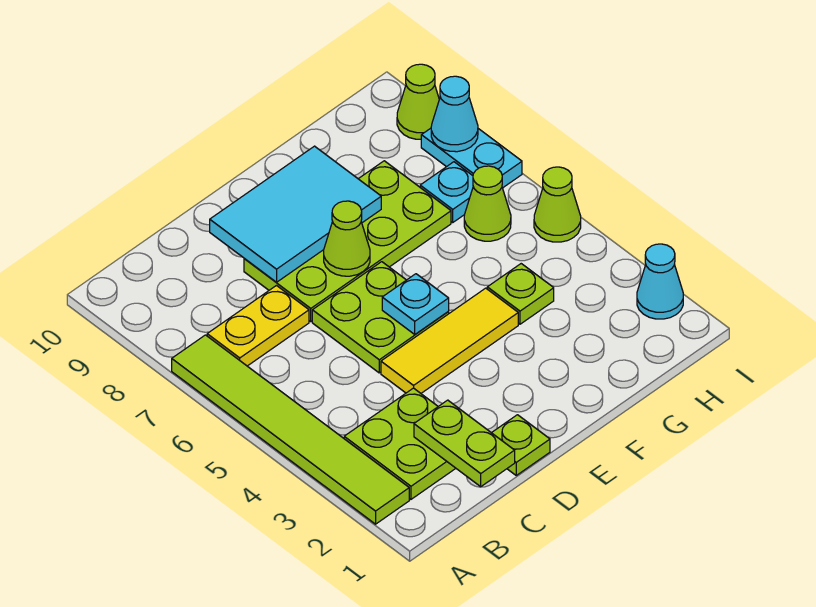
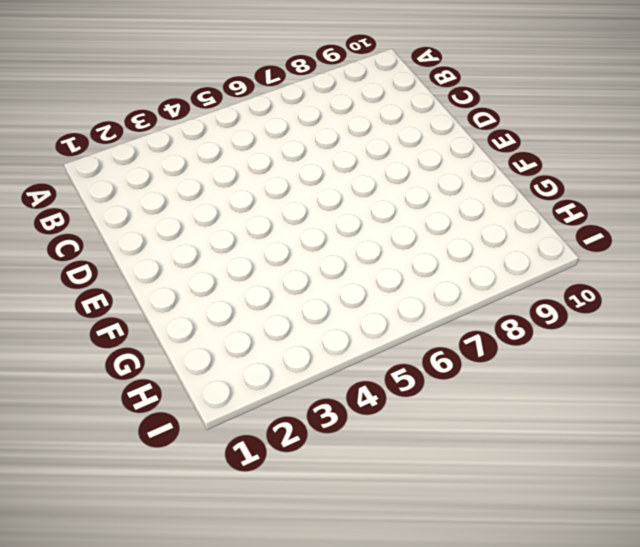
none -> lime tile A2:A7 level 1
none -> lime plate B2:C3 level 1
none -> yellow plate B7:C7 level 1

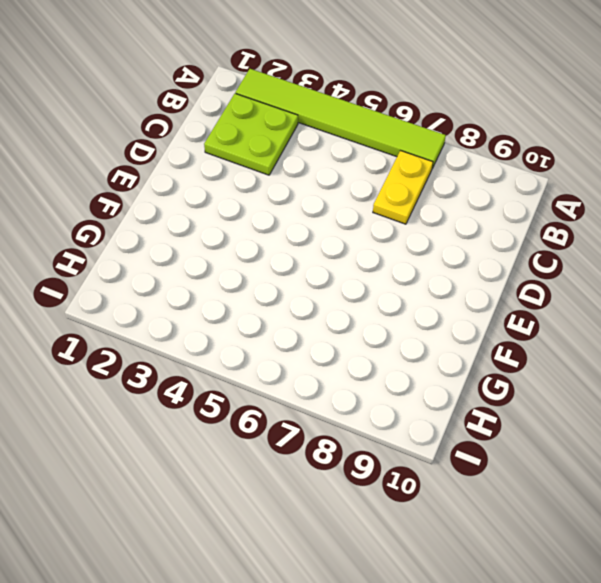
none -> lime plate D1 level 1
none -> yellow tile D4:F4 level 1
none -> lime plate D5:E6 level 1

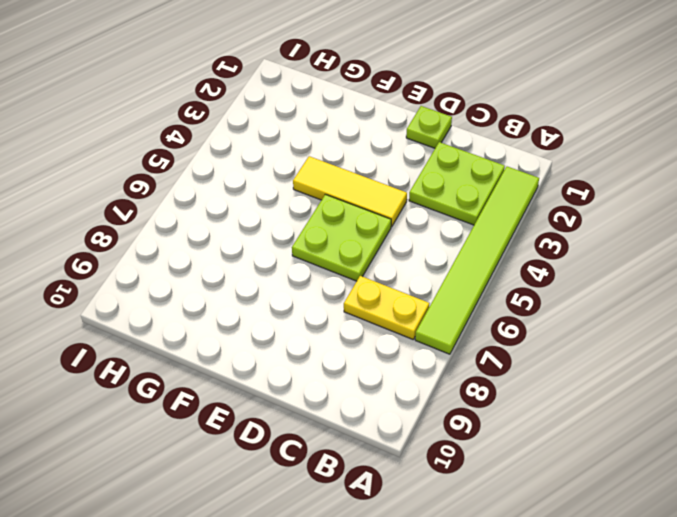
none -> lime plate D7:G8 level 1
none -> lime plate G4 level 1
none -> lime cone H6 level 1

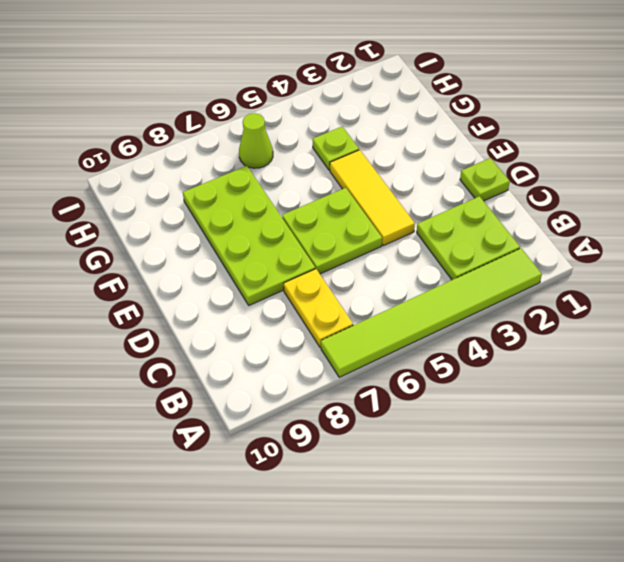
none -> cyan plate H7 level 1
none -> cyan cone I2 level 1
none -> lime cone I5 level 1

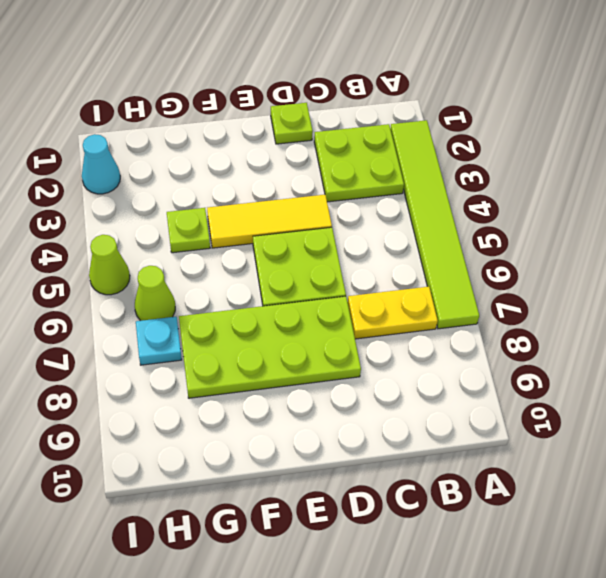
none -> cyan plate I7:I8 level 1
none -> lime cone I9 level 1
none -> lime plate C1:C2 level 2

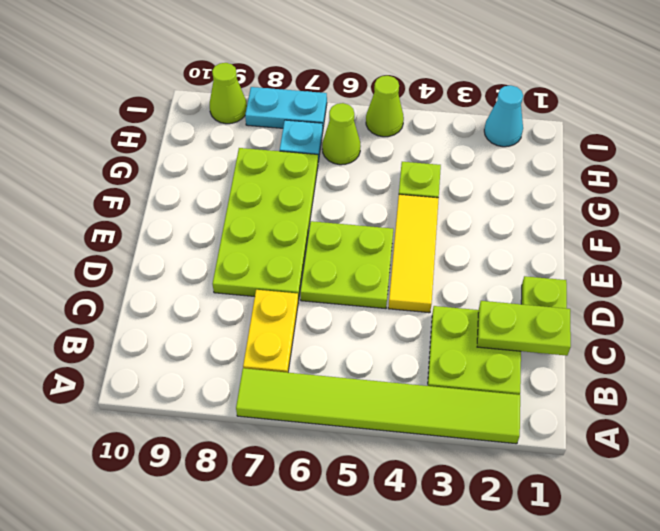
none -> cyan tile D8:F9 level 2
none -> cyan plate E5 level 2
none -> lime cone E7 level 2

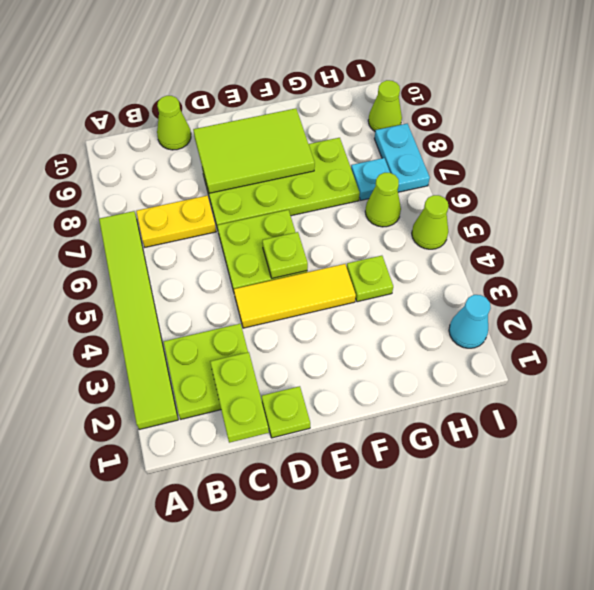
lime cone C10 level 1 -> lime cone E7 level 2
lime tile D8:F9 level 2 -> cyan tile D8:F9 level 2
lime plate E5 level 2 -> cyan plate E5 level 2
none -> cyan cone I8 level 2

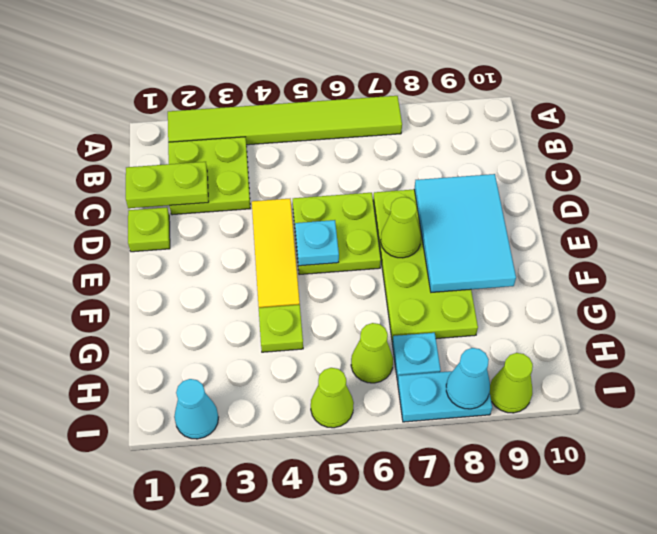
none -> yellow plate B7:C7 level 1

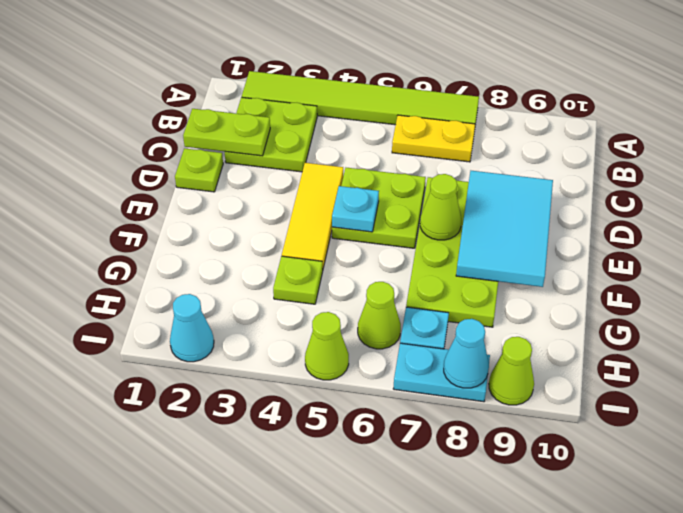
yellow plate B6:B7 level 1 -> yellow plate B7:C7 level 1

